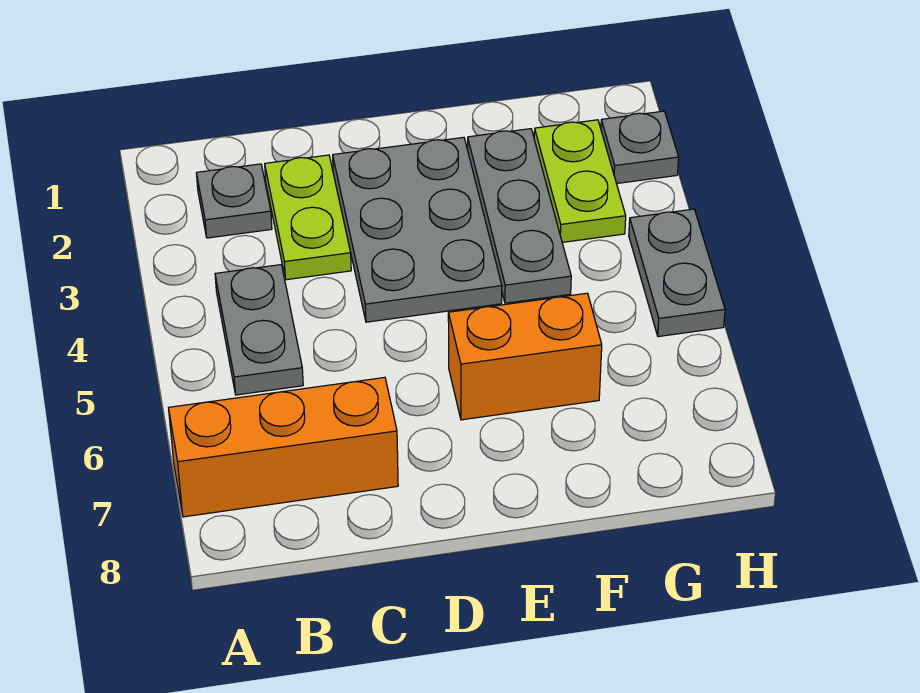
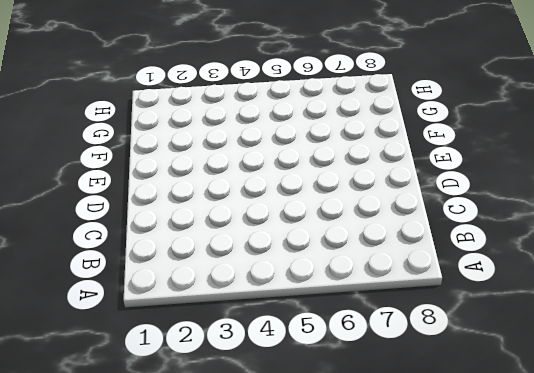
none -> orange brick A7:C7 level 1
none -> grey plate B2 level 1

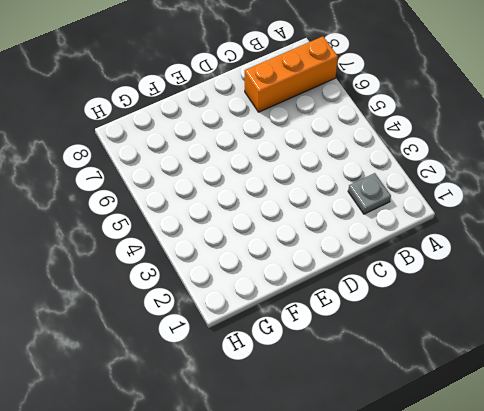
none -> grey plate B4:B5 level 1
none -> lime plate C2:C3 level 1

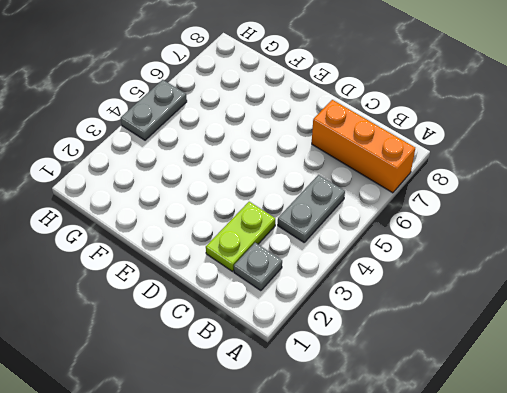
none -> grey plate D2:E4 level 1
none -> orange brick E6:F6 level 1

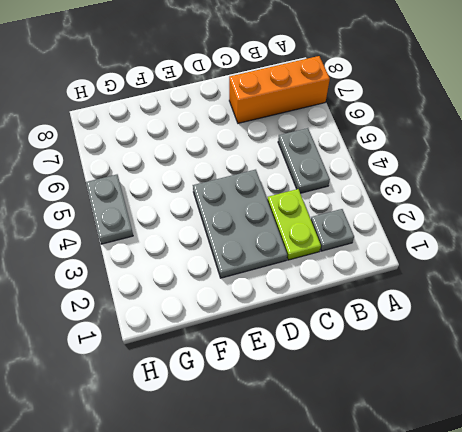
none -> orange brick E6:F6 level 1
none -> grey plate F2:F4 level 1

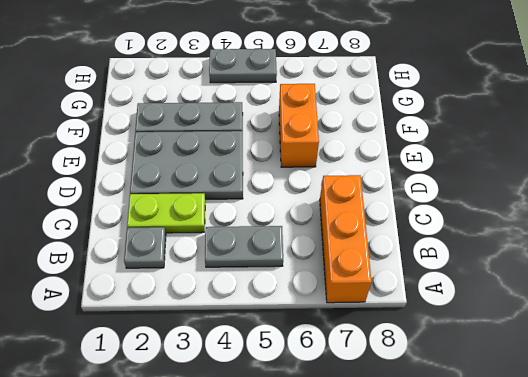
none -> lime plate G2:G3 level 1
none -> grey plate H2 level 1

